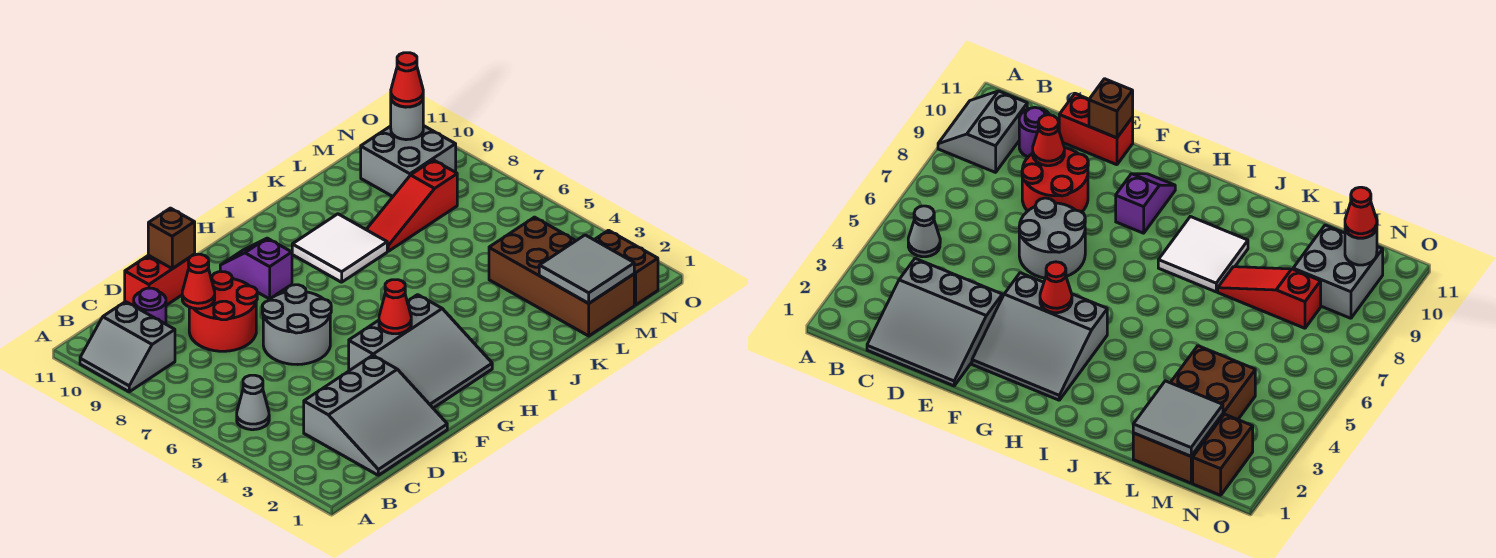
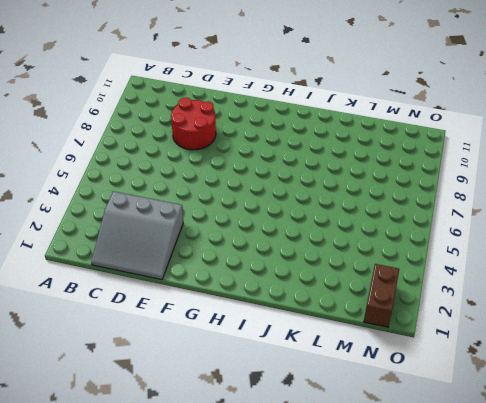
none -> grey slope A9:B10 level 1 top B
none -> grey cone B5 level 1
none -> purple round brick C10 level 1

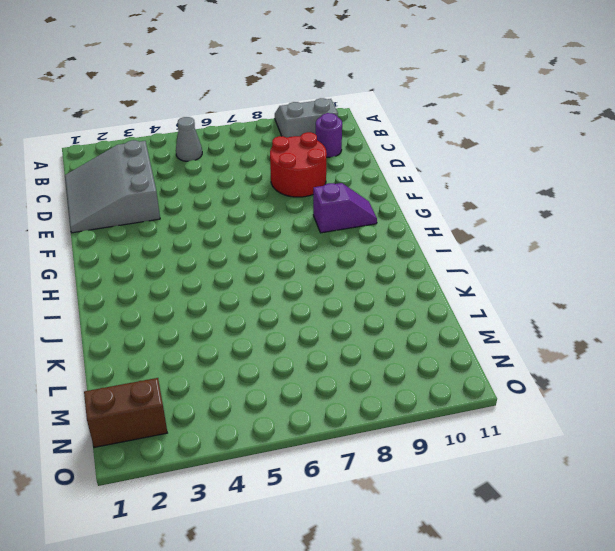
none -> red brick D11:E11 level 1
none -> grey round brick E6:F7 level 1
none -> grey slope F2:H4 level 1 top 4

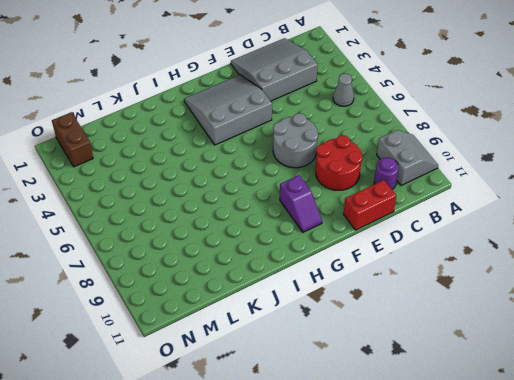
none -> white tile I8:J9 level 1
none -> red slope K8:M8 level 1 top M
none -> brown brick L1:M4 level 1

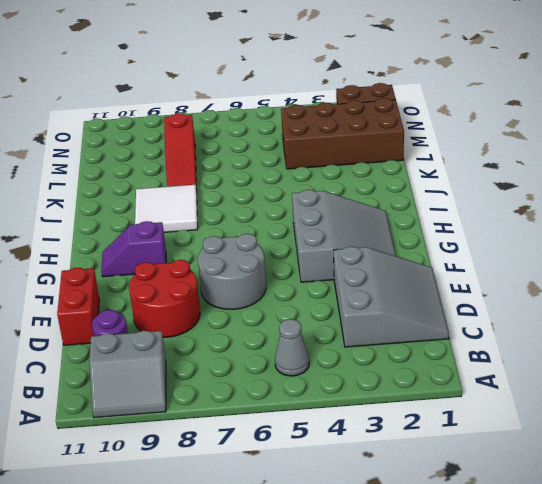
none -> grey brick M9:N10 level 1
none -> red cone D9 level 2
none -> brown brick E11 level 2

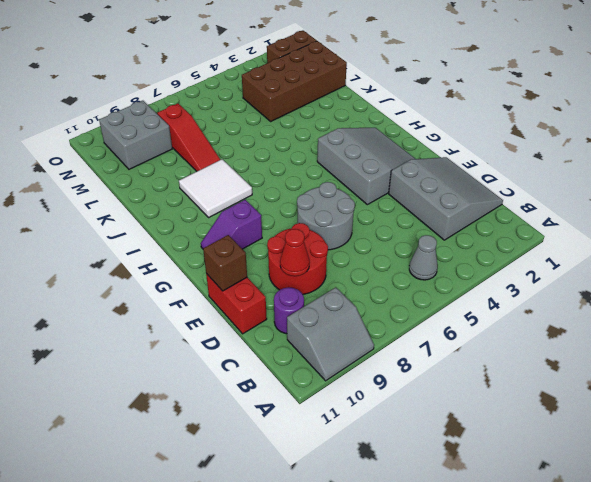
none -> red cone G4 level 2
none -> grey tile L1:M2 level 2
none -> grey round brick N10 level 2

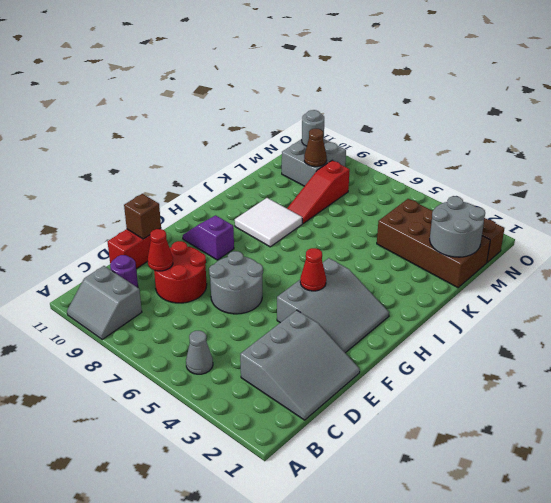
grey round brick L1:M2 level 2 -> grey tile L1:M2 level 2
brown cone M9 level 2 -> none
none -> red cone N10 level 3

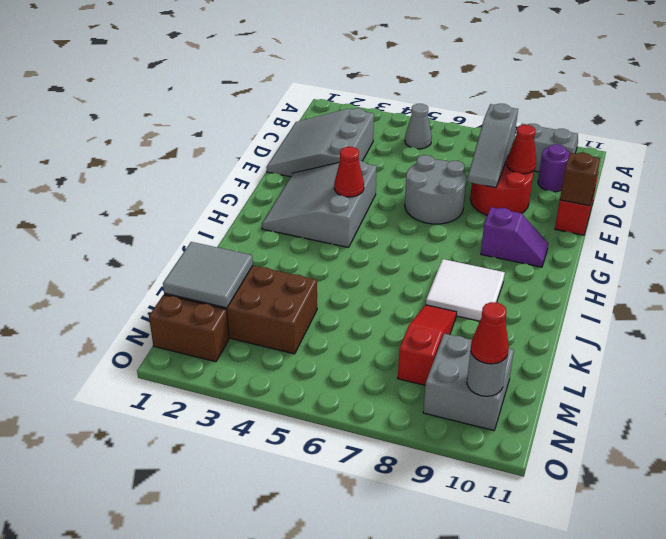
grey slope C8:E8 level 2 top C -> none

